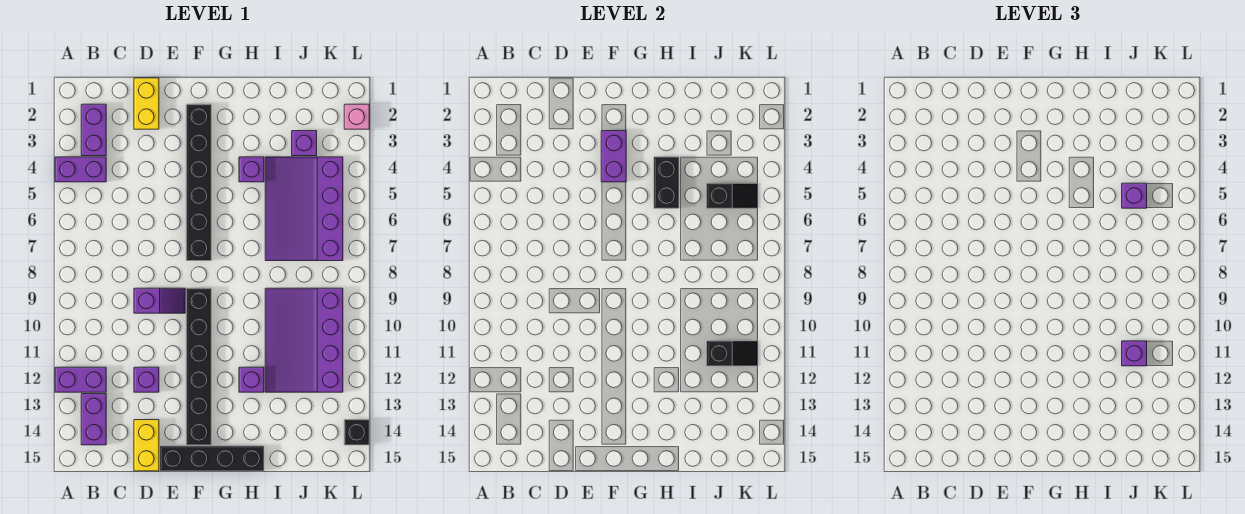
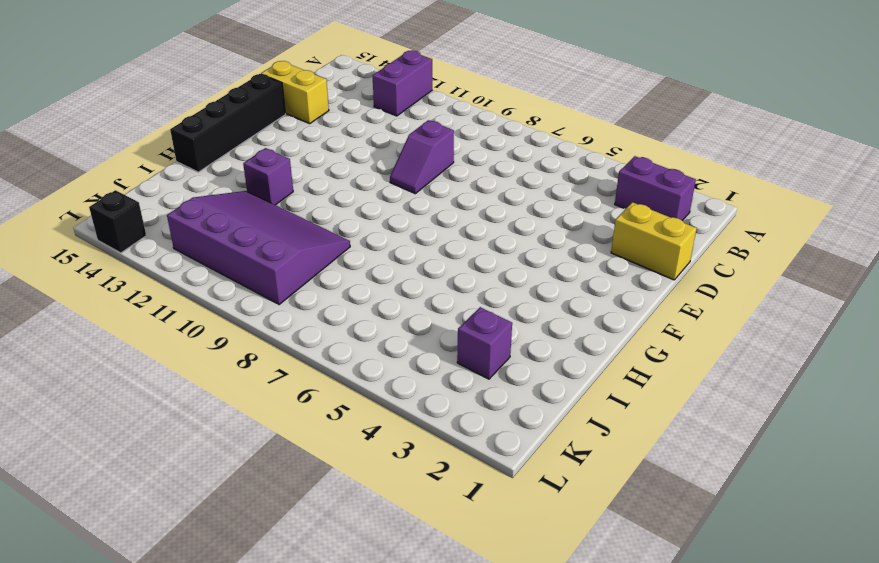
none -> purple brick A4:B4 level 1
none -> purple brick B13:B14 level 1
none -> purple brick D12 level 1

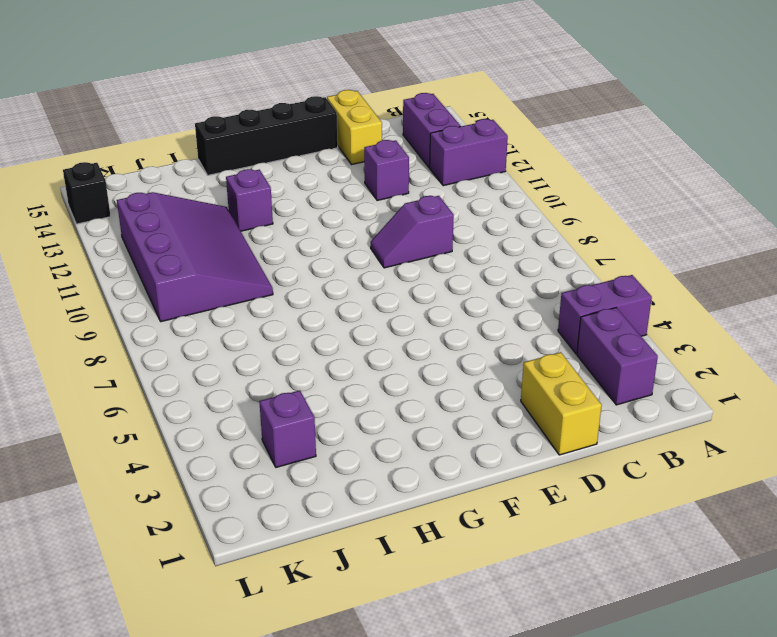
none -> black brick F2:F7 level 1
none -> black brick F9:F14 level 1
none -> purple brick H4 level 1

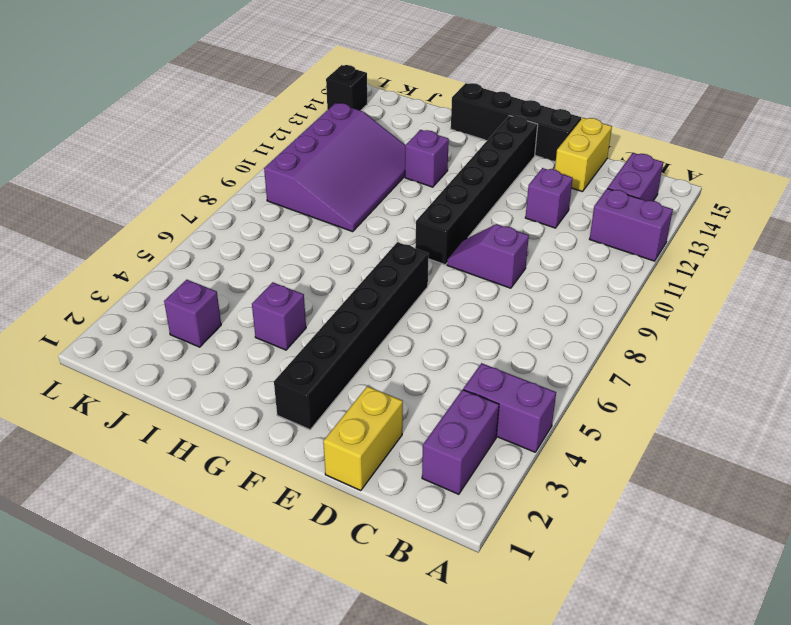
none -> purple slope I4:K7 level 1 top K
none -> pink brick L2 level 1
none -> purple brick F3:F4 level 2

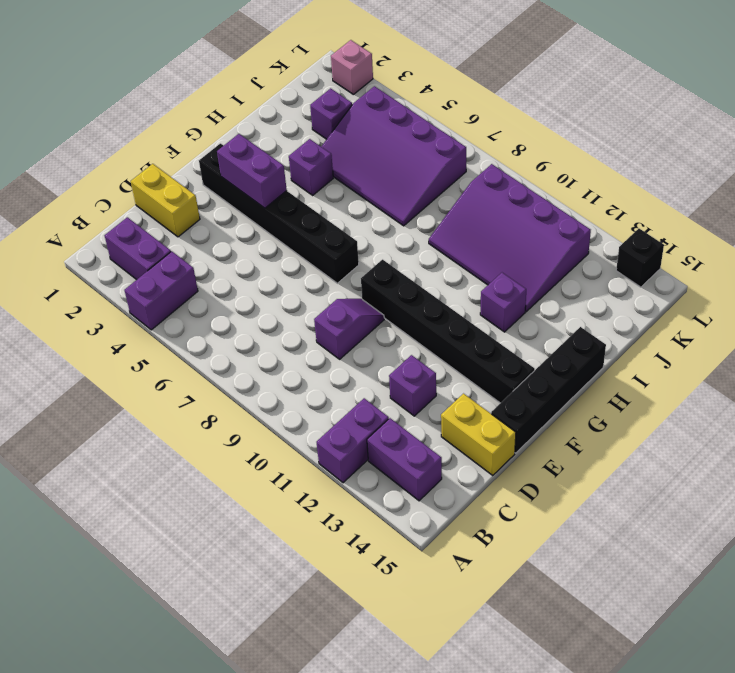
none -> black brick H4:H5 level 2
none -> black slope J5:K5 level 2 top J
none -> black slope J11:K11 level 2 top J

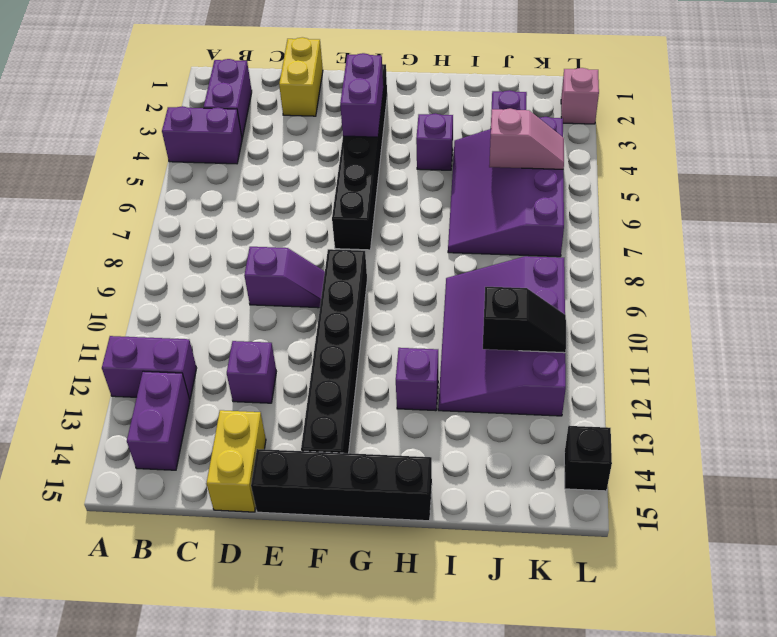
pink slope J5:K5 level 2 top J -> black slope J5:K5 level 2 top J
none -> black brick H4:H5 level 2
none -> purple brick J5 level 3
none -> purple brick J11 level 3

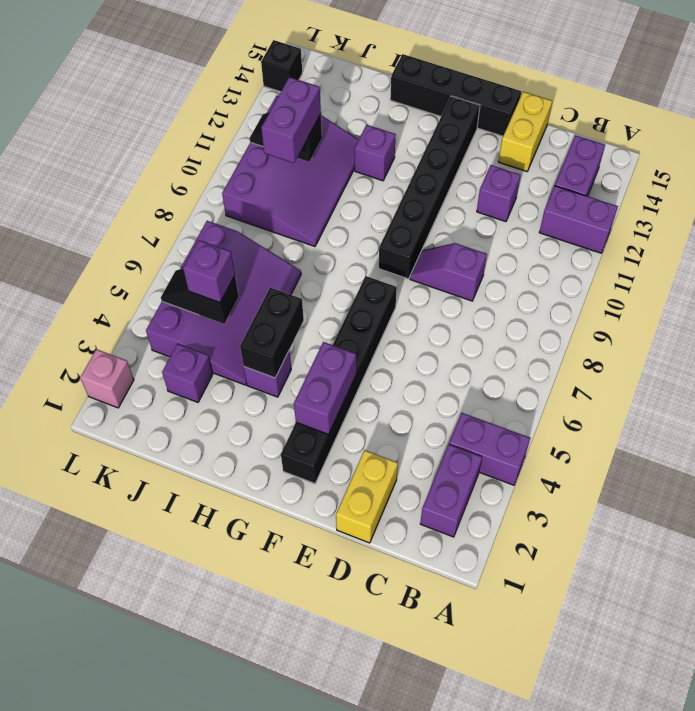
purple brick J10:J11 level 3 -> purple brick J11 level 3

